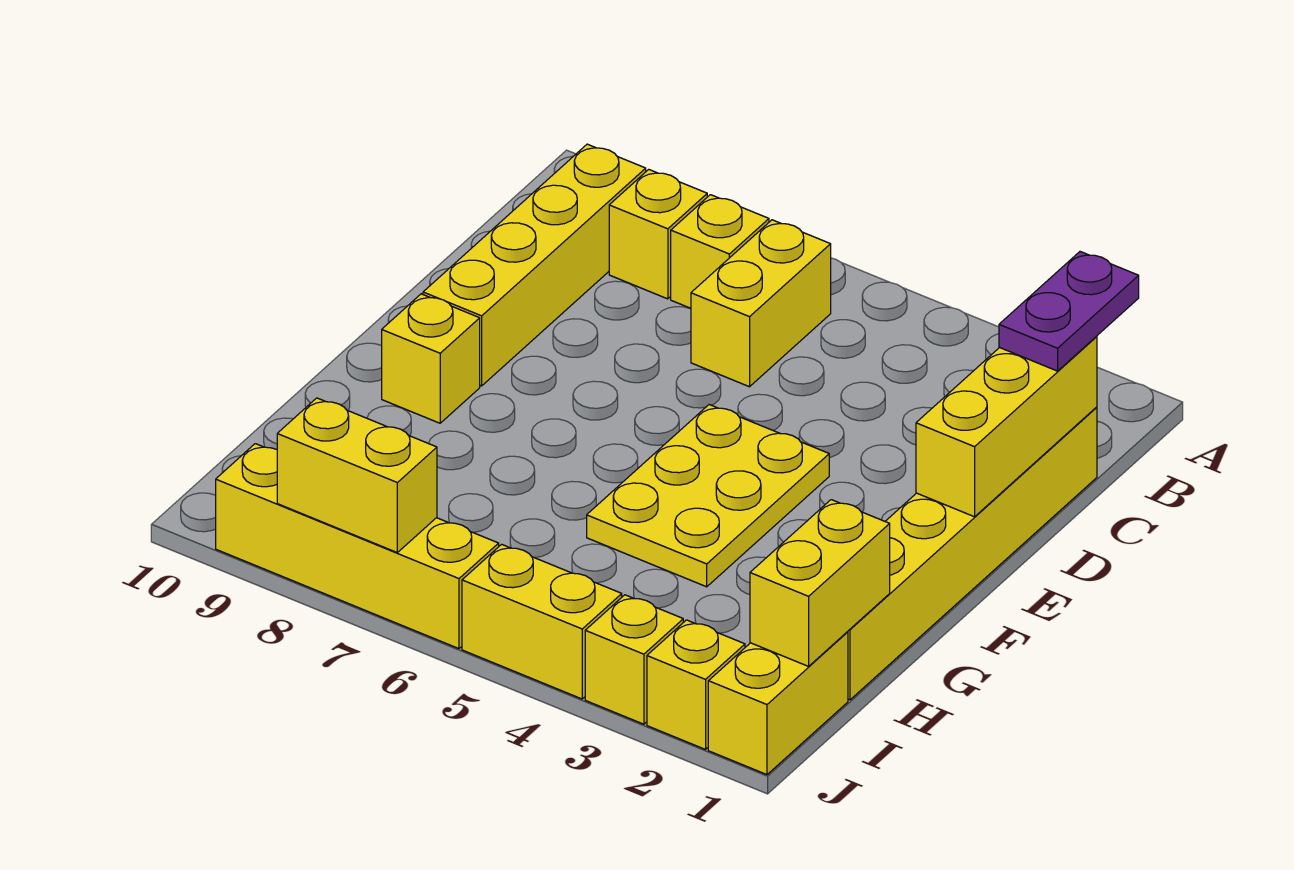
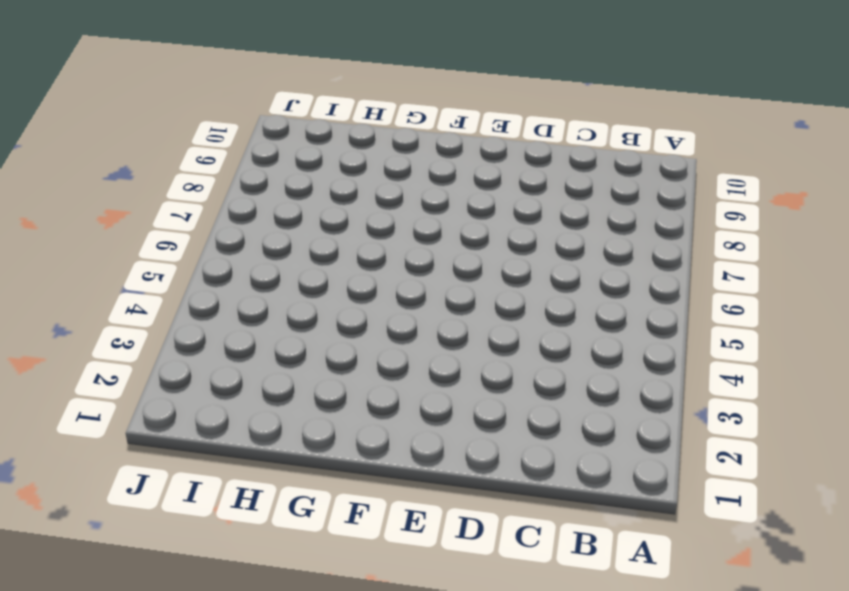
none -> yellow brick B6:C6 level 1
none -> yellow brick B7 level 1
none -> yellow brick B8 level 1

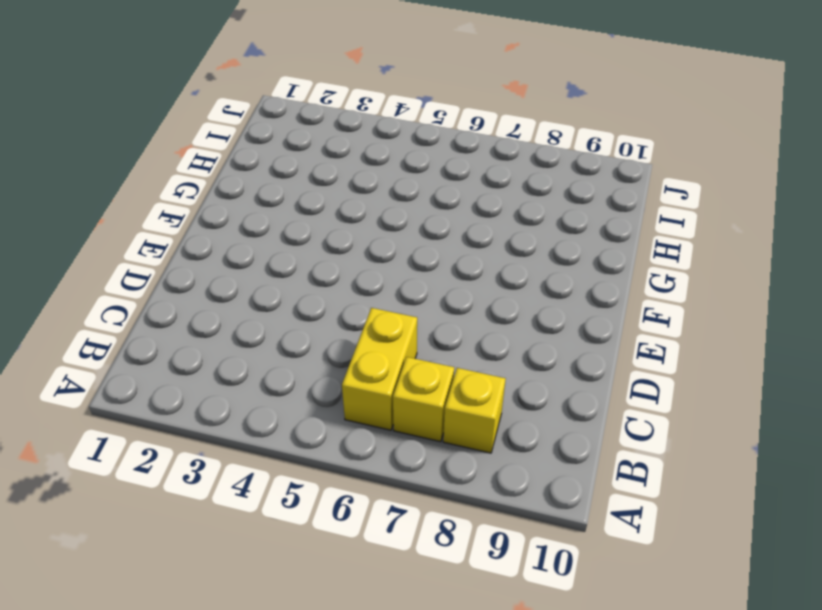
none -> yellow brick B9:E9 level 1
none -> yellow brick C1:H1 level 1
none -> yellow plate E4:G5 level 1

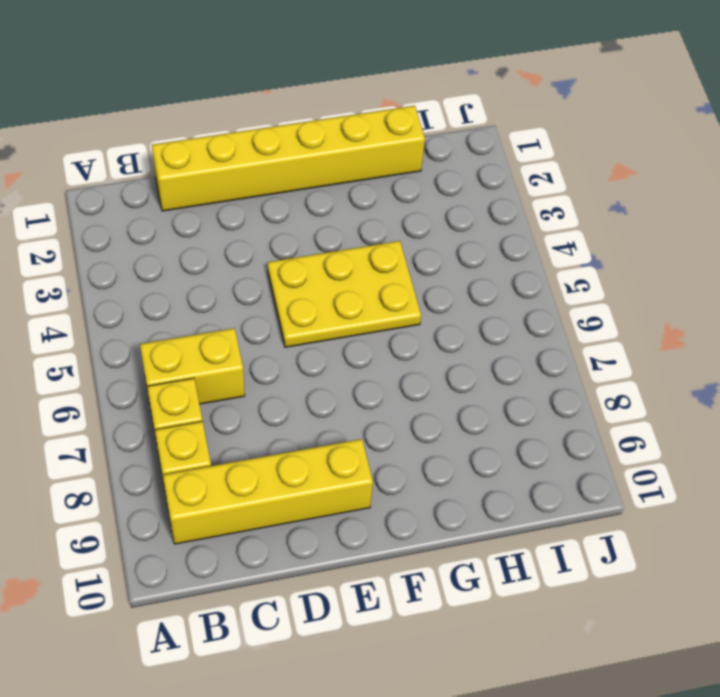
none -> yellow brick F9 level 1
none -> yellow brick I1:J1 level 1
none -> yellow brick J2 level 1

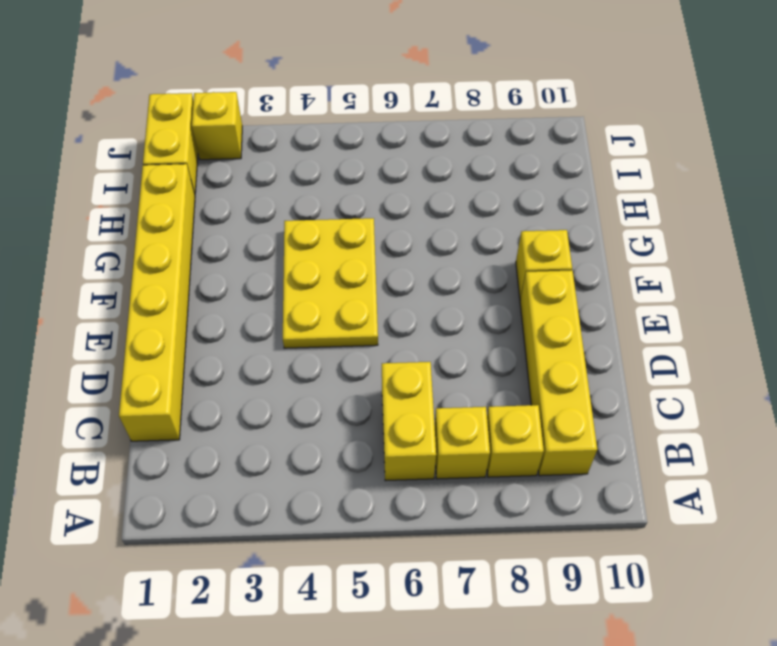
none -> yellow brick J3 level 1
none -> yellow brick J4:J5 level 1
none -> yellow brick J6:J9 level 1

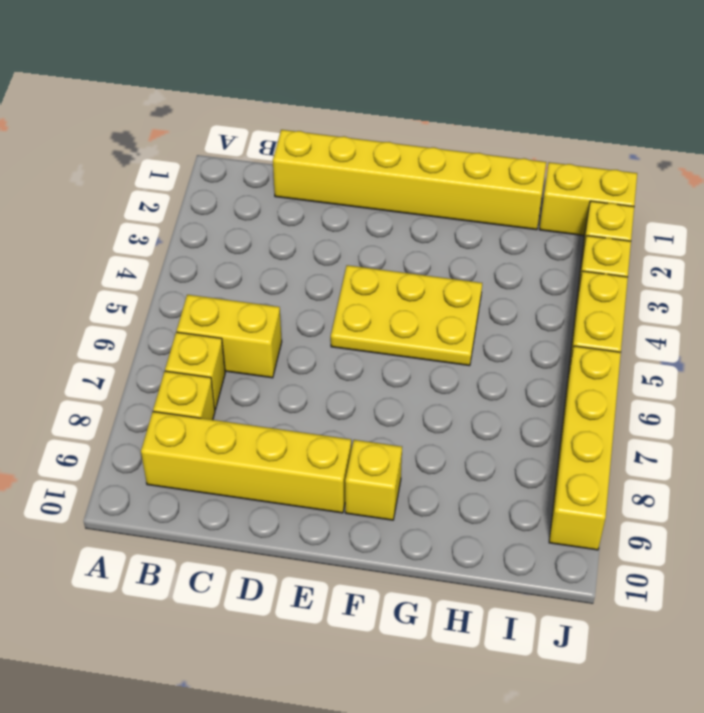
none -> yellow brick C1:E1 level 2
none -> yellow brick H1:I1 level 2
none -> yellow brick J7:J8 level 2

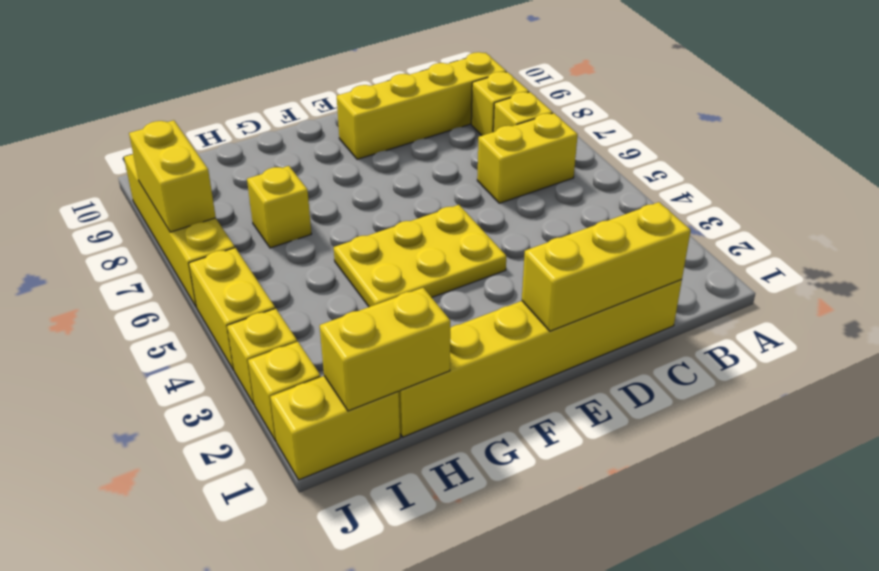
yellow brick H7 level 1 -> yellow brick F9 level 1
none -> purple plate B1:C1 level 3

